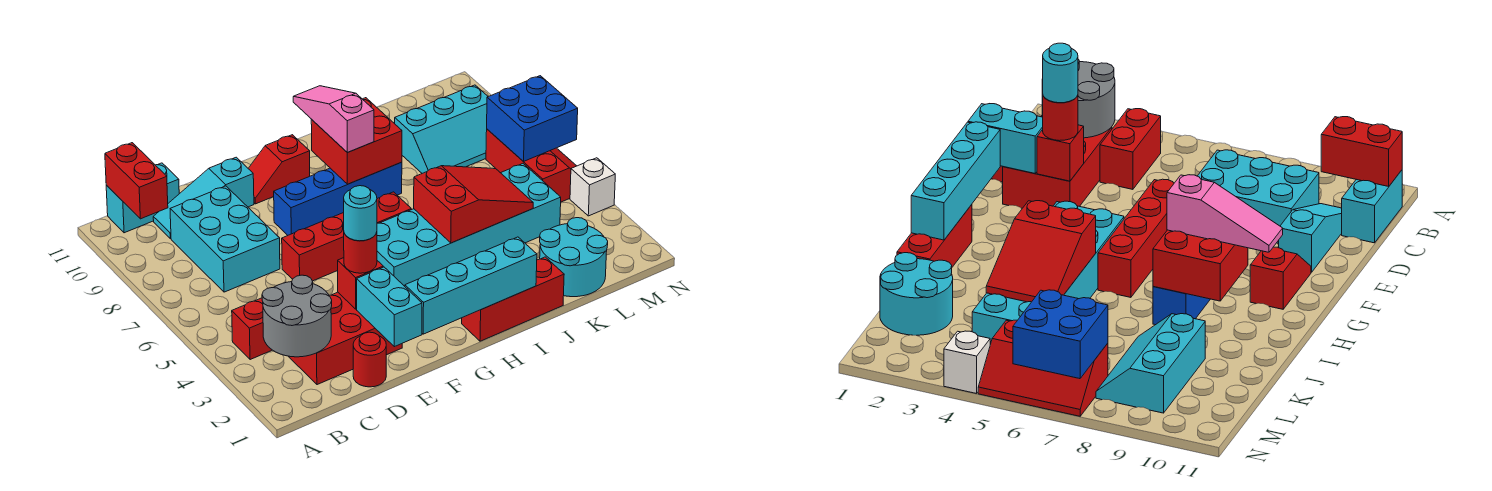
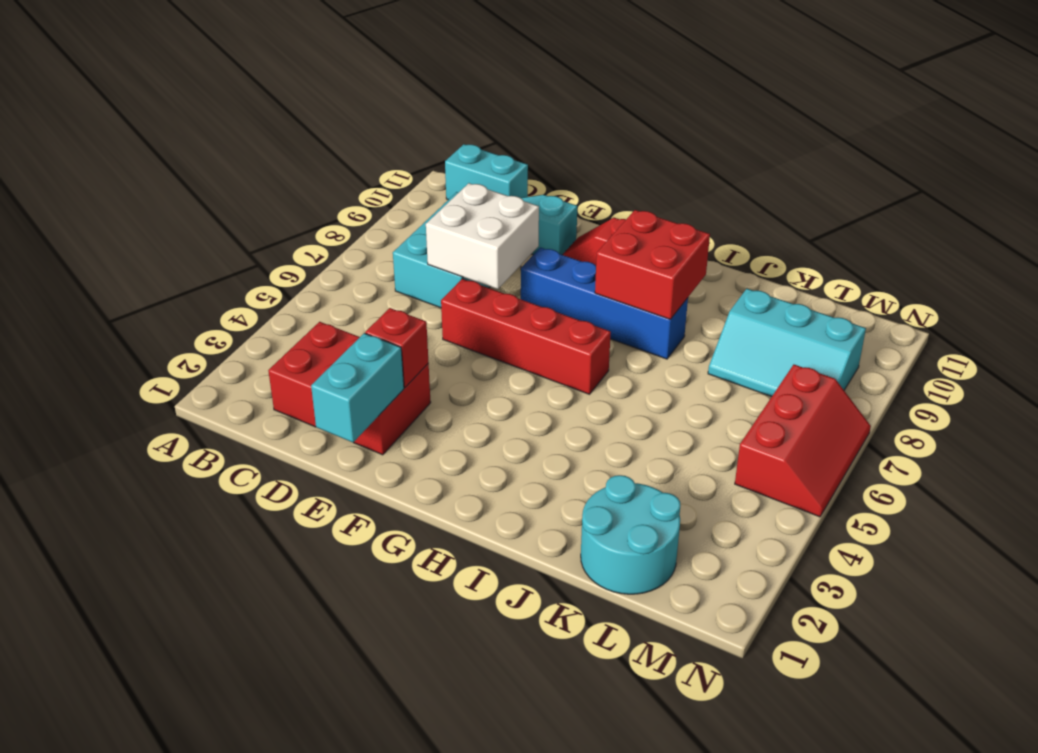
white brick D7:E8 level 2 -> none
none -> red brick B4:C4 level 1
none -> red round brick D1 level 1
none -> cyan brick G4:L5 level 1

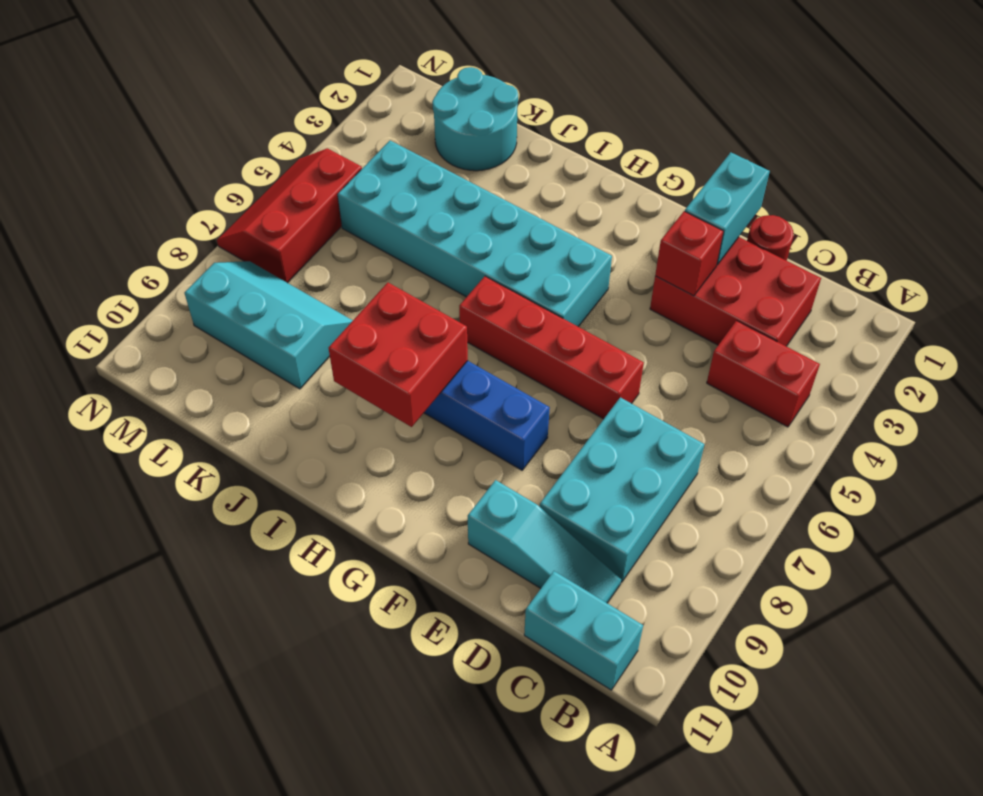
none -> red slope F10:G10 level 1 top G
none -> red brick H1:J1 level 1
none -> white brick N4 level 1

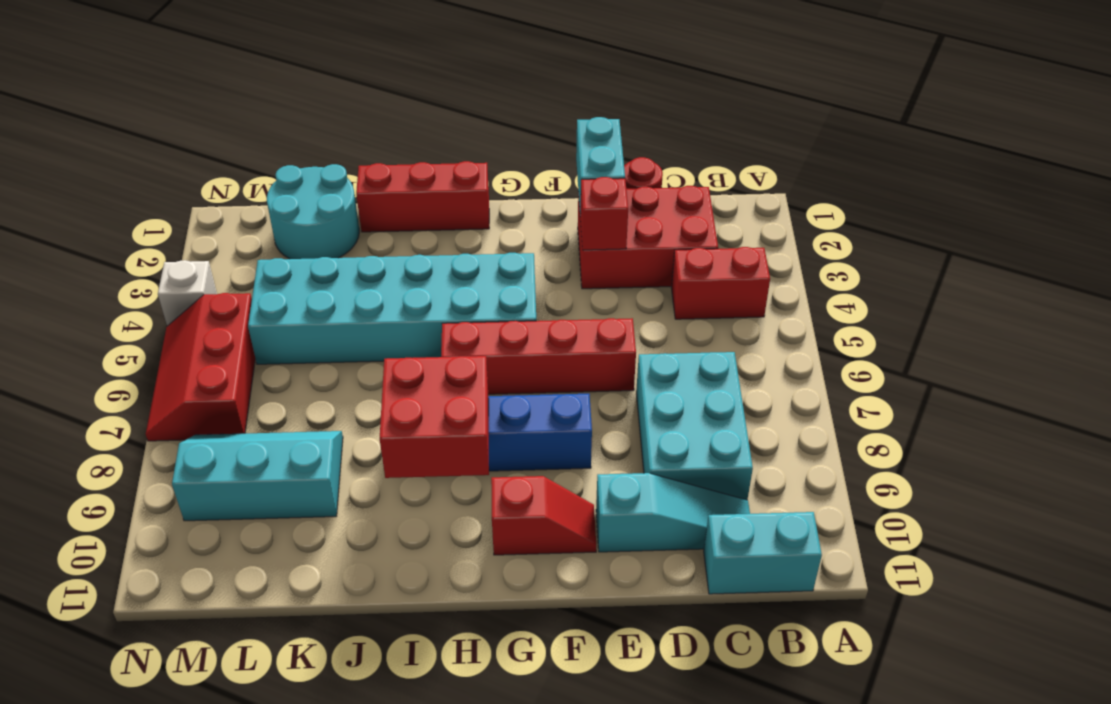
none -> grey round brick B2:C3 level 2
none -> red brick B10:B11 level 2
none -> cyan brick F1:I1 level 2

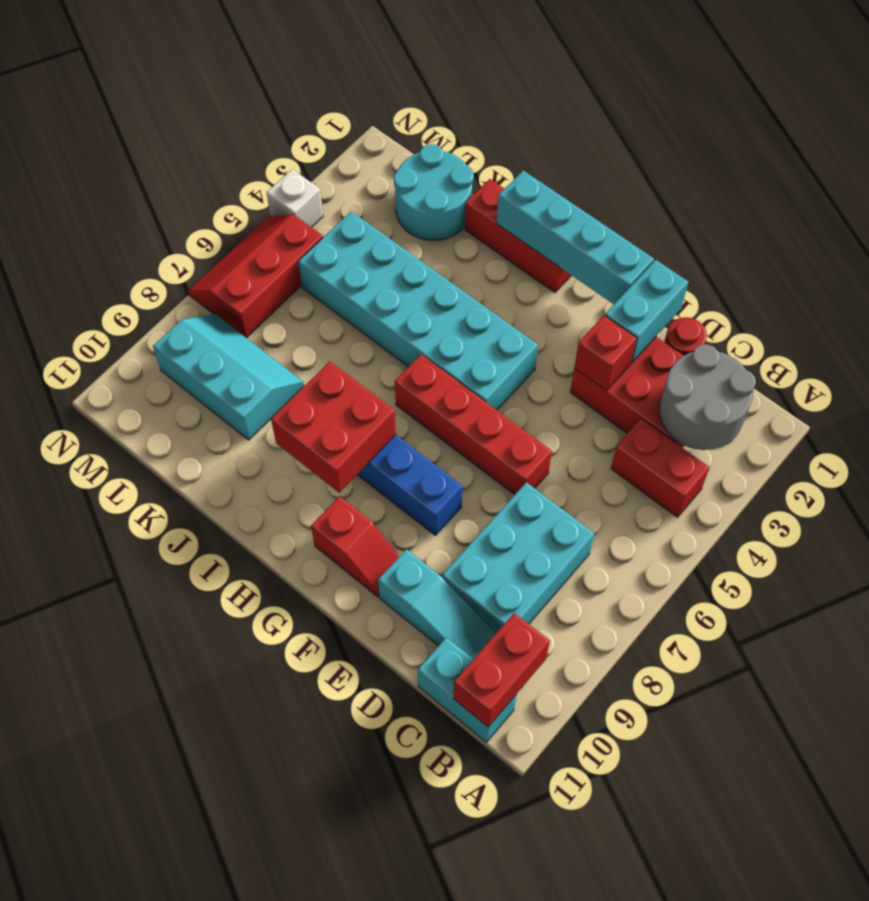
none -> red slope I4:K5 level 2 top I
none -> blue brick M6:N7 level 2
none -> red round brick E3 level 3

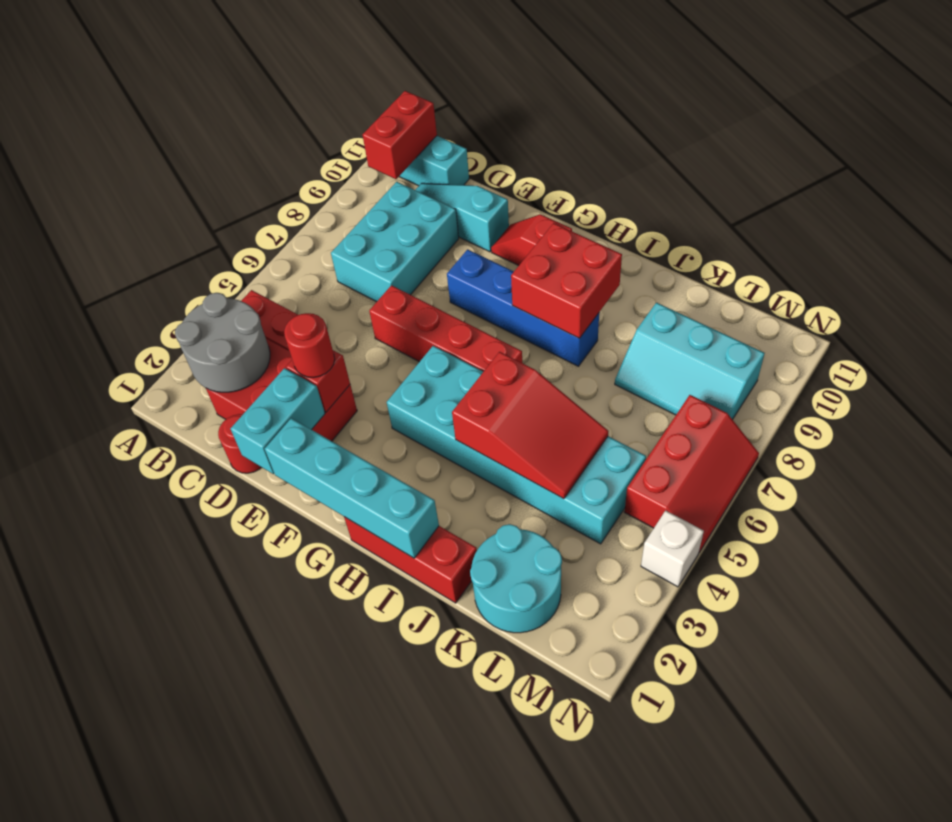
none -> blue brick M6:N7 level 2
none -> pink slope H8:H10 level 3 top 8
none -> cyan round brick E3 level 4

